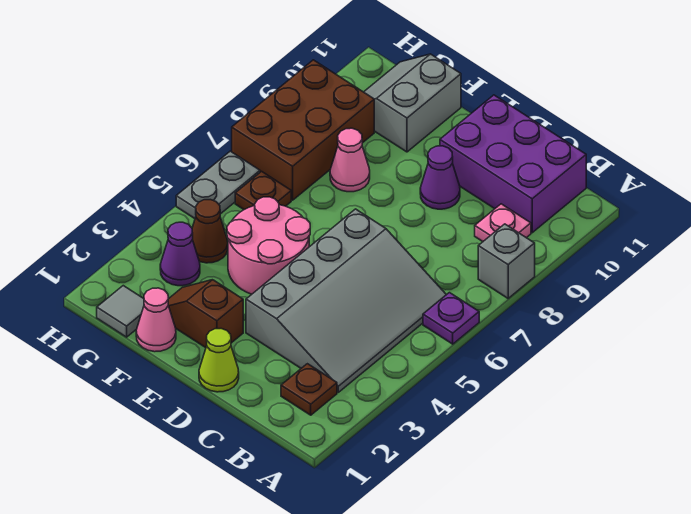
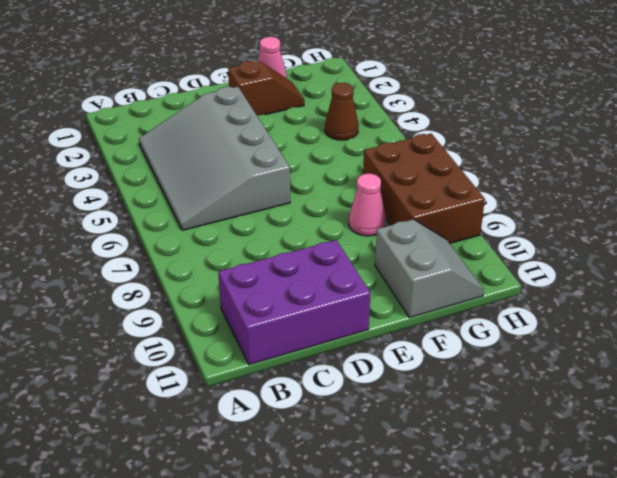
none -> purple plate A6 level 1
none -> grey brick A8 level 1
none -> brown plate B2 level 1

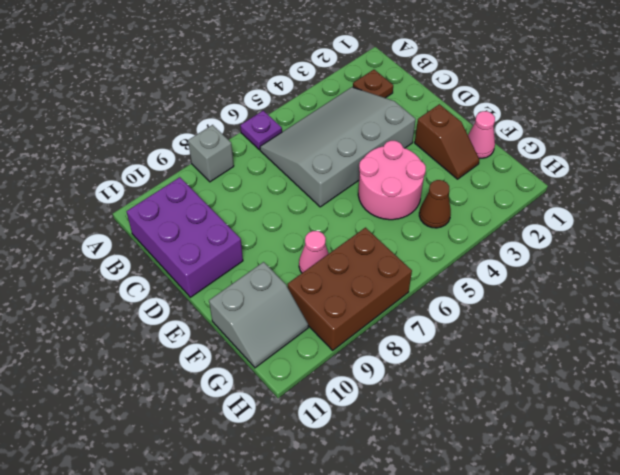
none -> pink plate B9 level 1
none -> lime cone D1 level 1
none -> purple cone D9 level 1

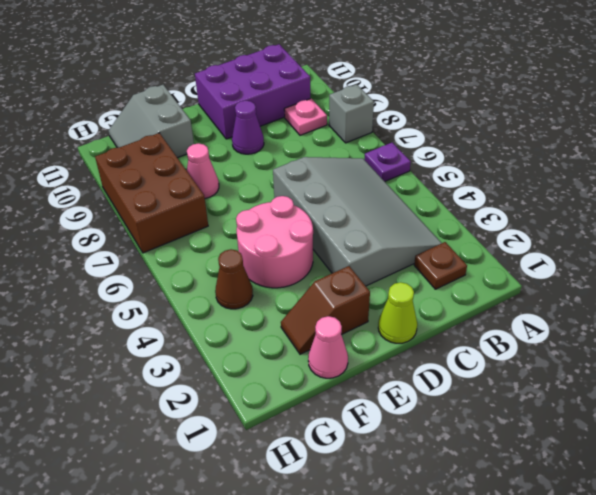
none -> grey tile G1 level 1
none -> purple cone G3 level 1
none -> brown plate G6 level 1

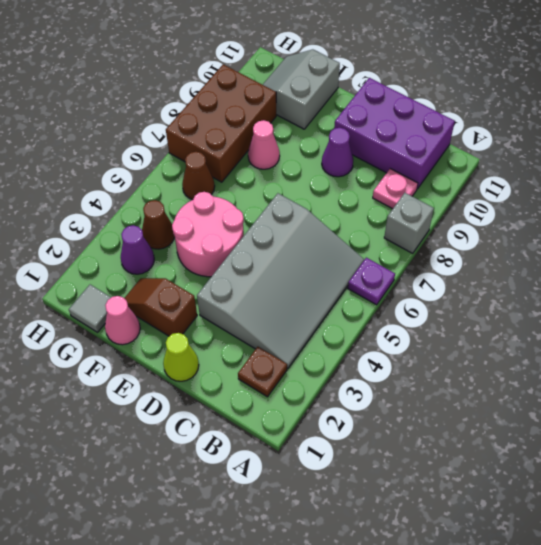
brown cone G6 level 1 -> brown plate G6 level 1
none -> grey plate H5:H6 level 1

